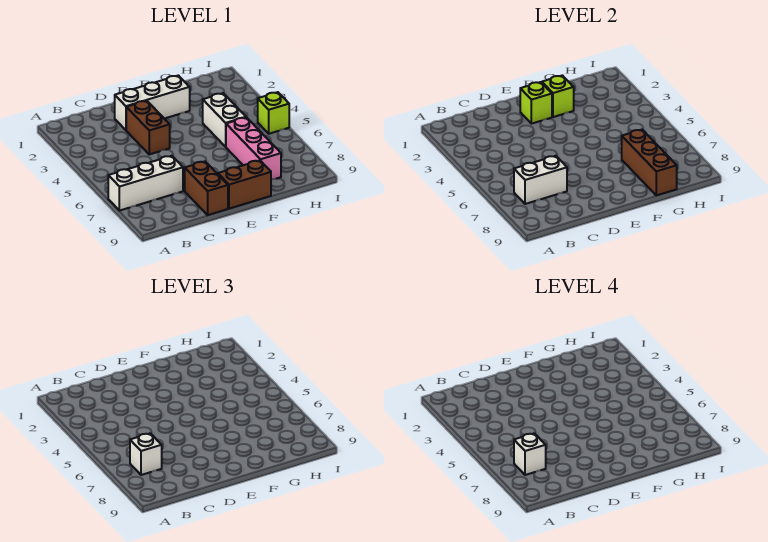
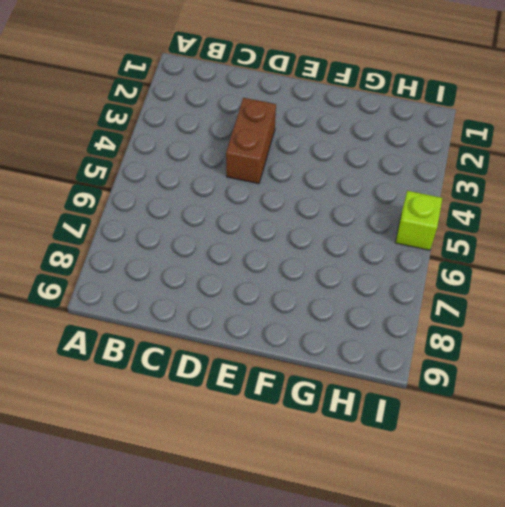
none -> white brick A7:C7 level 1
none -> white brick D2:F2 level 1
none -> brown brick D8:D9 level 1

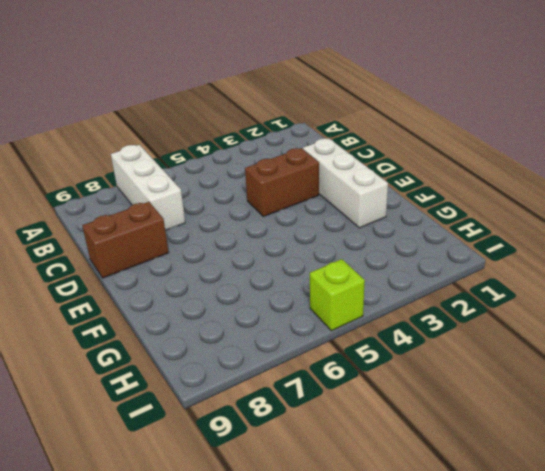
none -> brown brick E9:F9 level 1
none -> white brick G4:G5 level 1
none -> pink brick G6:G8 level 1

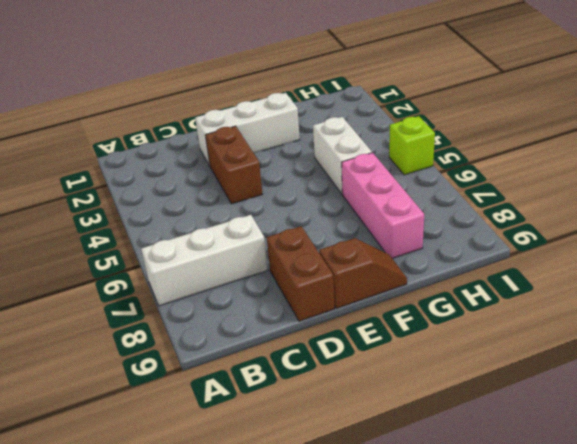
brown slope E9:F9 level 1 top E -> brown brick E9:F9 level 1
none -> white brick B7:C7 level 2
none -> lime brick E2 level 2
none -> lime brick F2 level 2

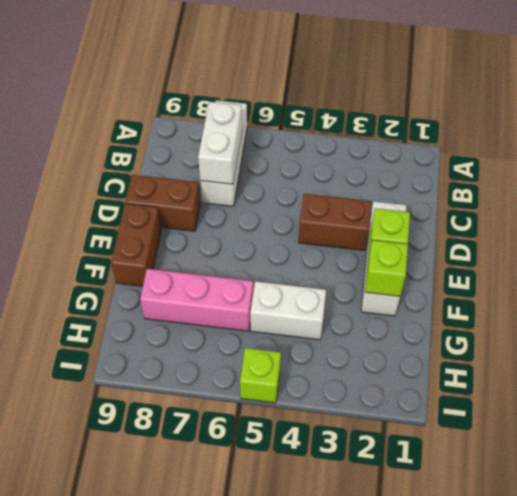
none -> brown brick G7:G9 level 2
none -> white brick B7 level 3
none -> white brick B7 level 4

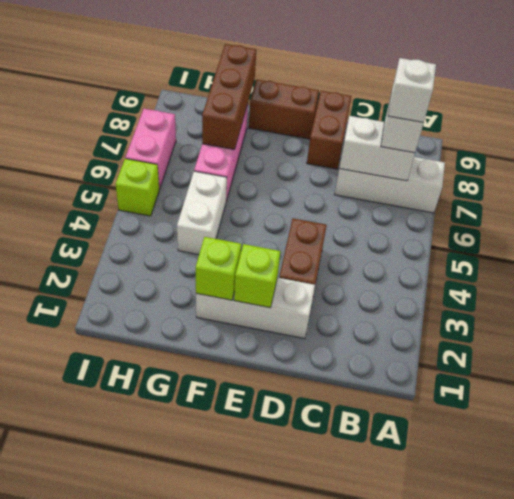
pink brick I6:I7 level 1 -> none

